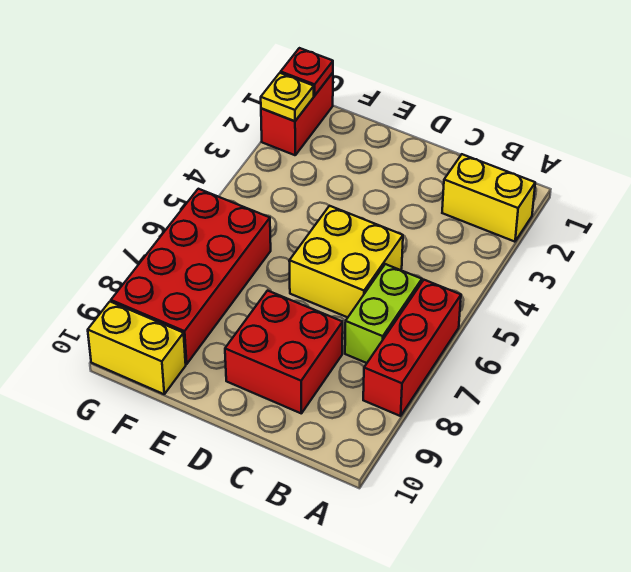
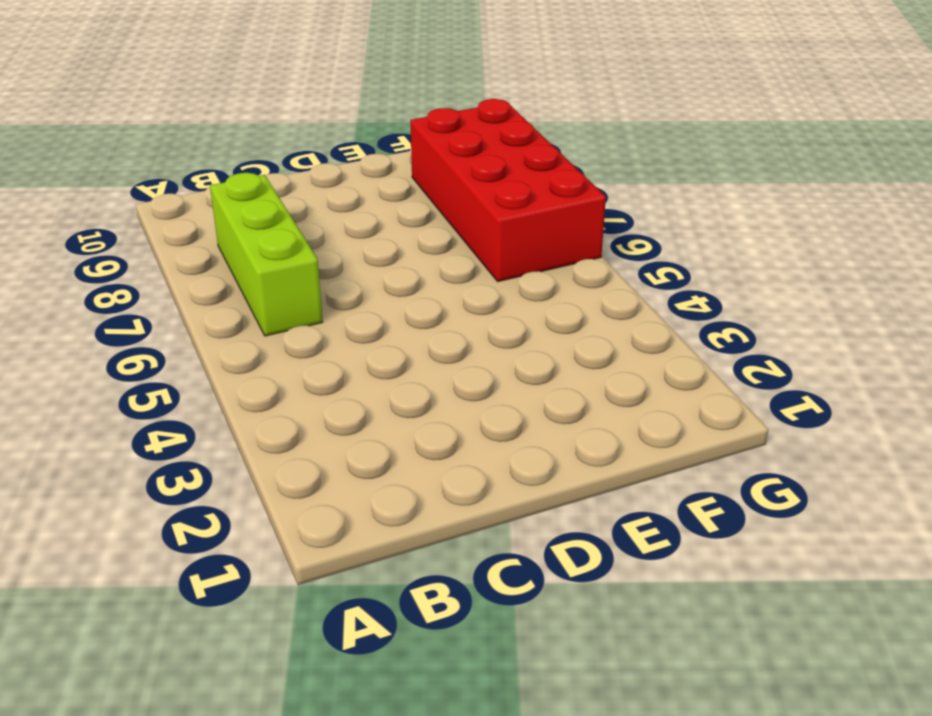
lime brick B6:B8 level 1 -> lime brick B6:B7 level 1
none -> yellow brick A2:B2 level 1
none -> red brick A6:A8 level 1

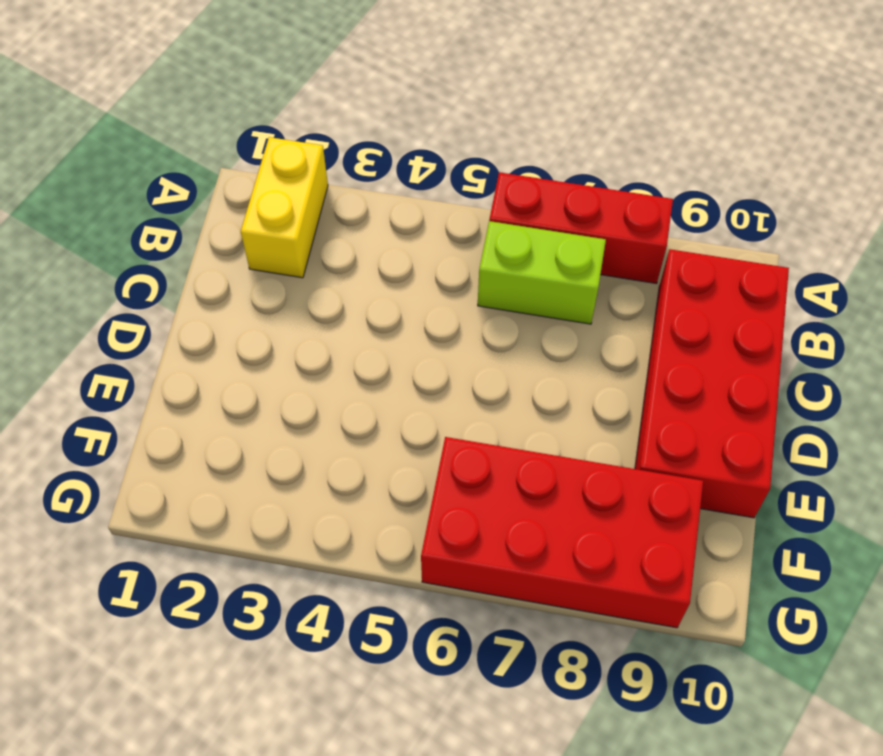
red brick B9:E10 level 1 -> red brick C8:D9 level 1
none -> yellow brick C5:D6 level 1
none -> yellow brick F10:G10 level 1

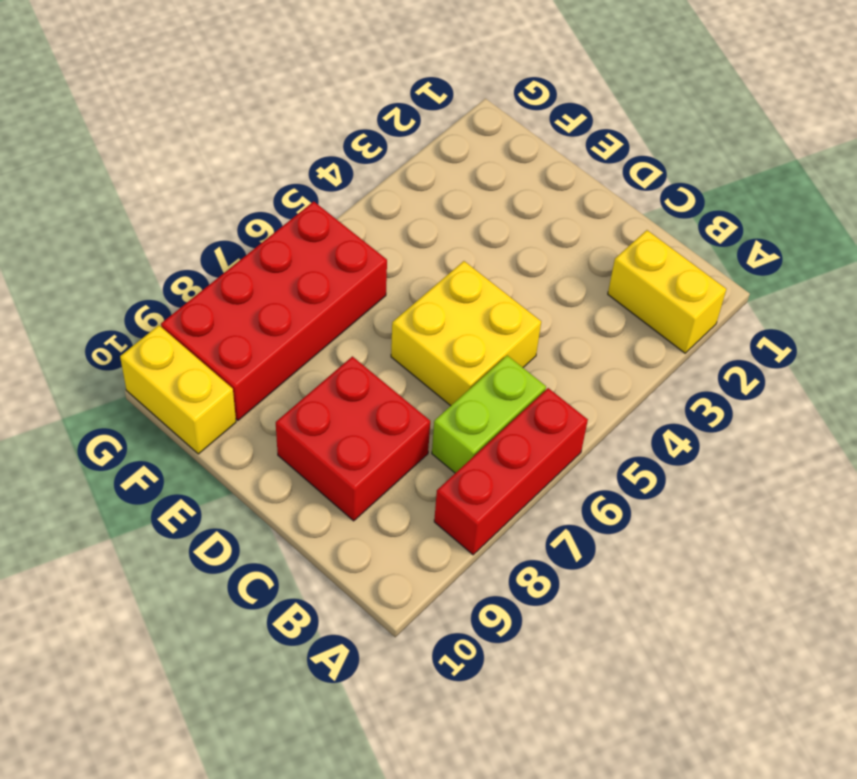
none -> red brick G1:G2 level 1
none -> red plate G1 level 2

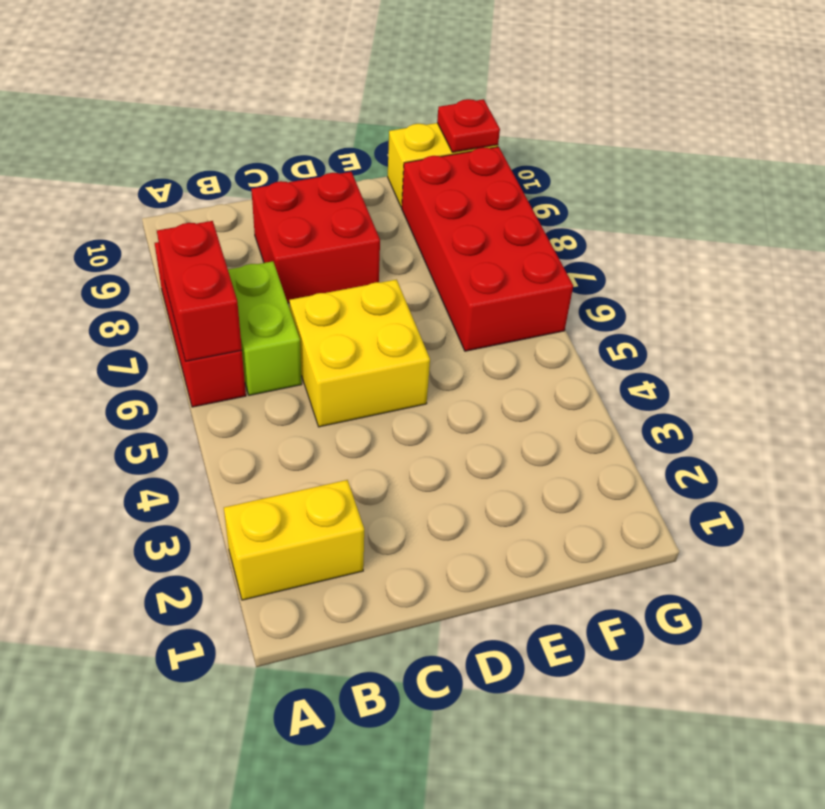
red brick A6:A7 level 2 -> red brick G1:G2 level 1
red plate G10 level 2 -> red plate G1 level 2
none -> yellow plate G2 level 2

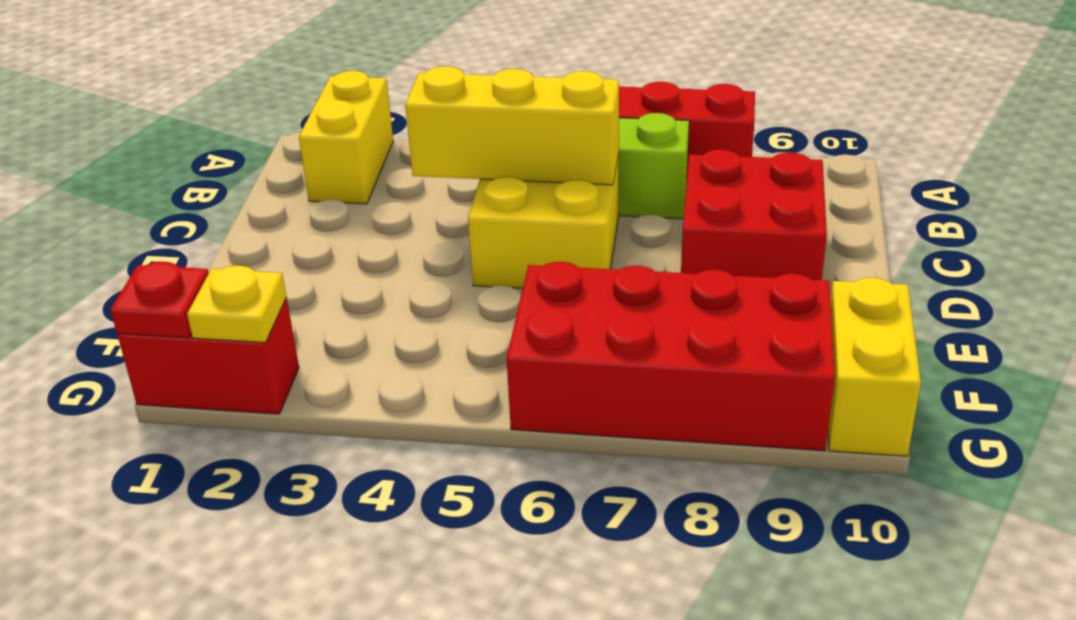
yellow brick C4:C6 level 2 -> none

